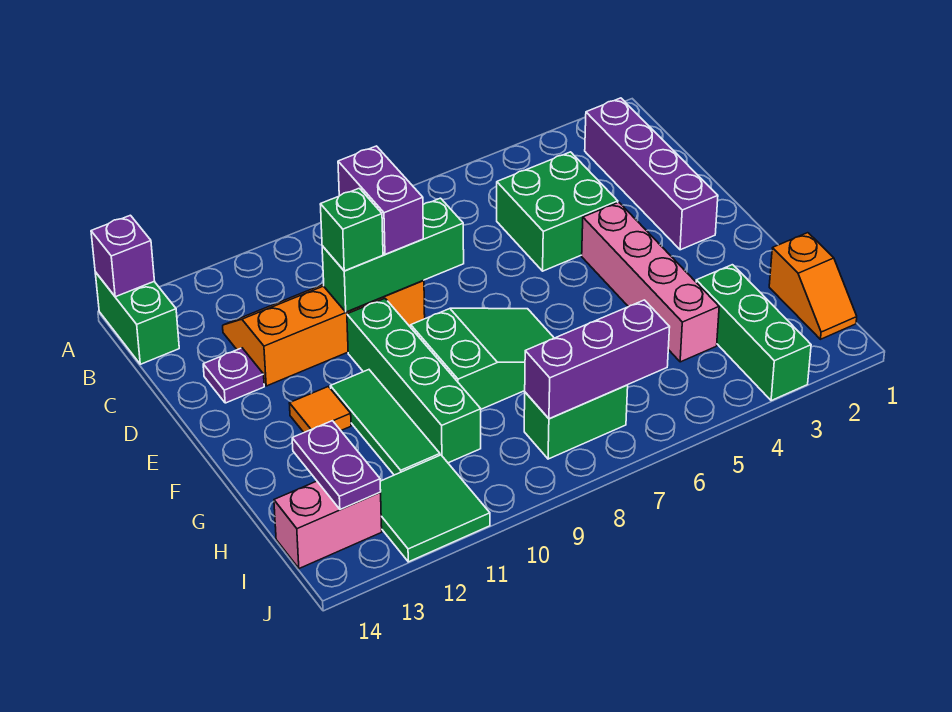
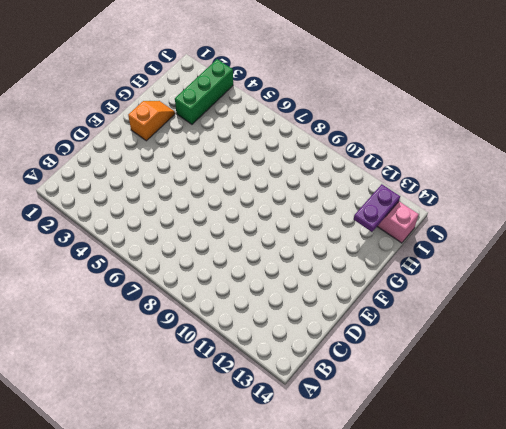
orange slope F2:G2 level 1 top F -> orange slope H1:I1 level 1 top H
none -> green brick A14:B14 level 1
none -> purple brick B2:E2 level 1
none -> green brick C4:D5 level 1

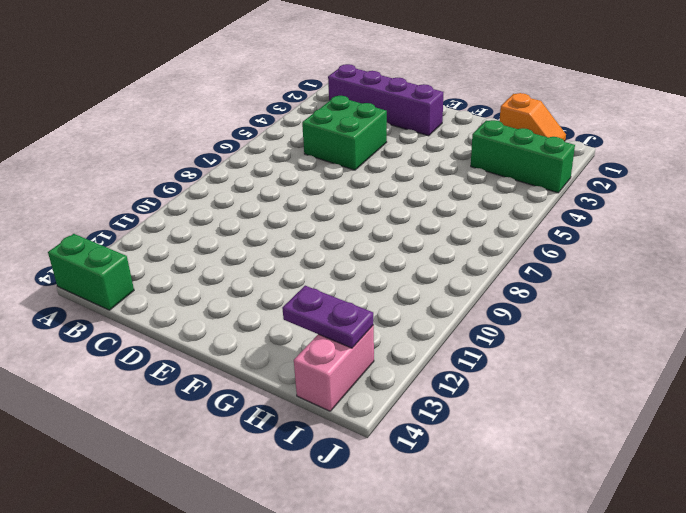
none -> orange slope C9:D12 level 1 top D
none -> purple plate D13 level 1
none -> pink brick E4:H4 level 1

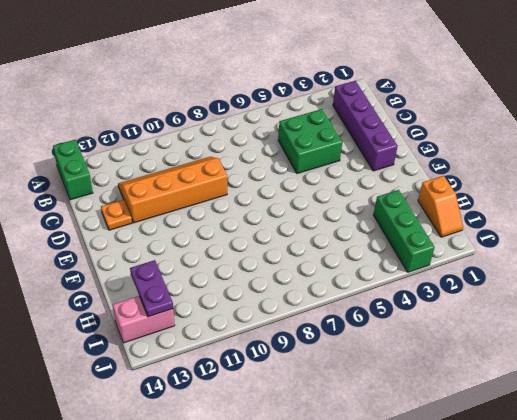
orange plate D13 level 1 -> purple plate D13 level 1
none -> pink brick E4:H4 level 1
none -> green brick E10:H10 level 1
none -> green slope F7:G9 level 1 top 9

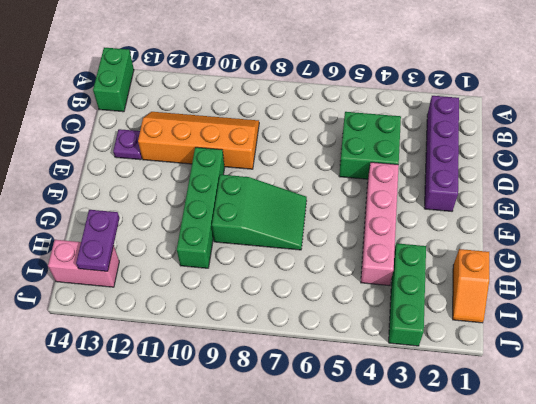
none -> green tile F11:H11 level 1
none -> orange tile F12 level 1
none -> green brick I7:I8 level 1

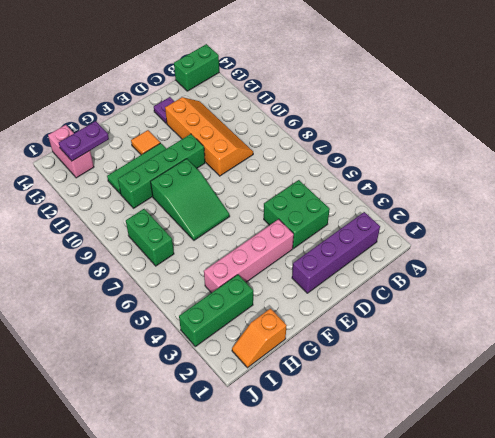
none -> green tile I11:J12 level 1
none -> purple brick A14 level 2
none -> green brick D8:D10 level 2

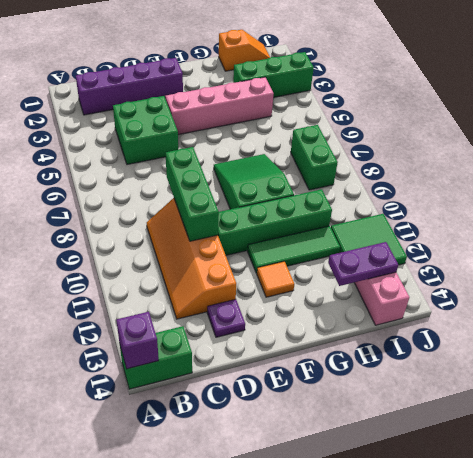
none -> purple brick I6:I8 level 2
none -> purple brick C9:D9 level 3
none -> green brick D10 level 3

